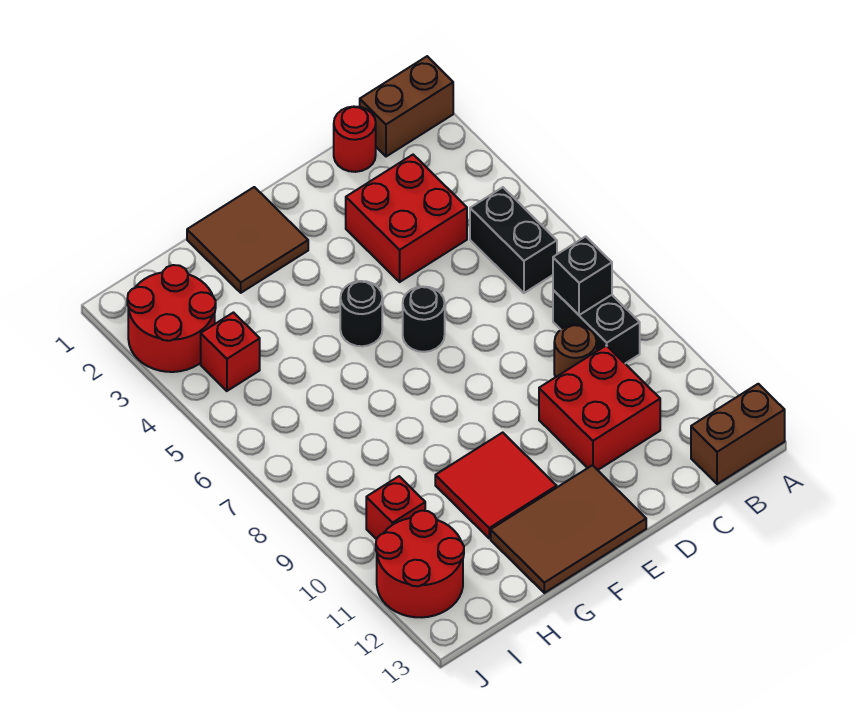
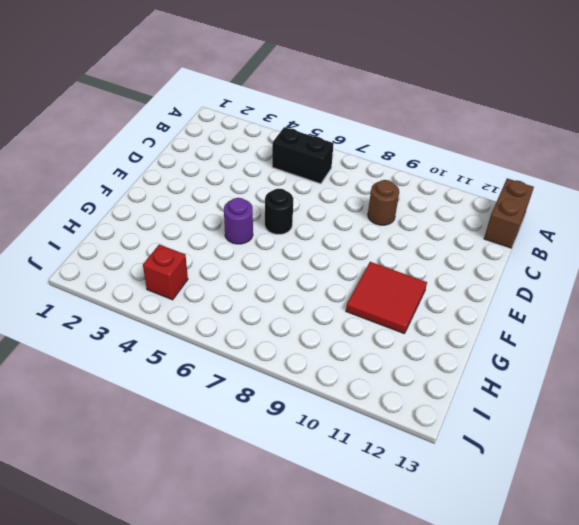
purple round brick F5 level 1 -> black round brick F5 level 1
none -> brown brick A1:B1 level 1
none -> black brick B8:B9 level 1
none -> red round brick C1 level 1

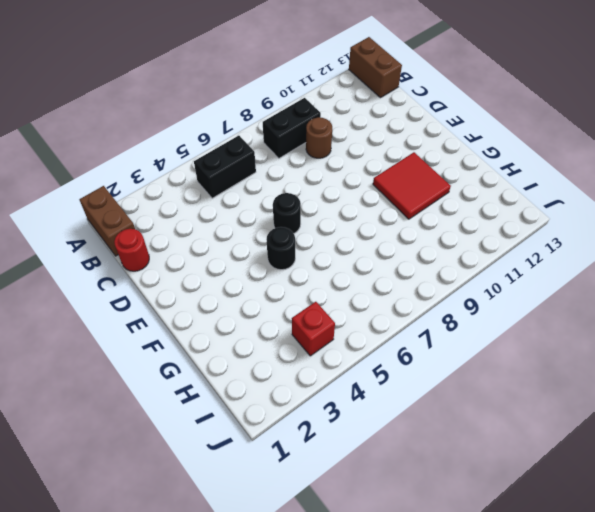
none -> red brick C3:D4 level 1
none -> red brick C10:D11 level 1
none -> brown tile E12:G13 level 1

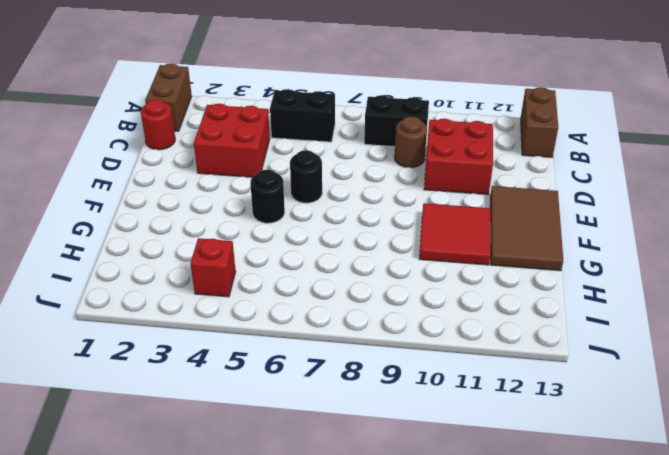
none -> brown tile F1:G2 level 1
none -> red round brick I2:J3 level 1
none -> red brick I10 level 1

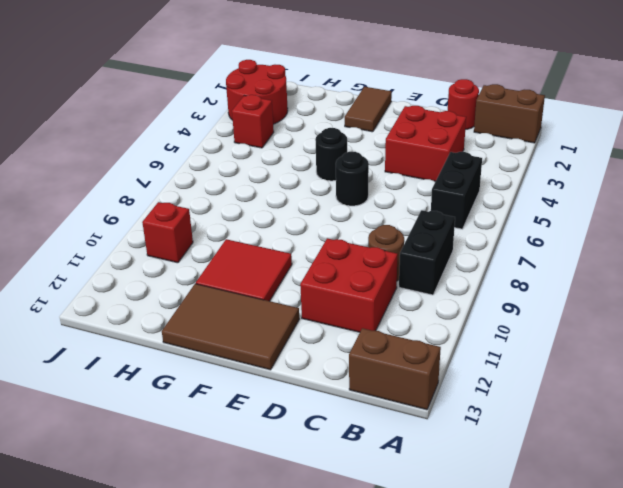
brown tile F1:F2 level 1 -> brown tile F1:G2 level 1
none -> red round brick I11:J12 level 1
none -> black brick B8 level 2

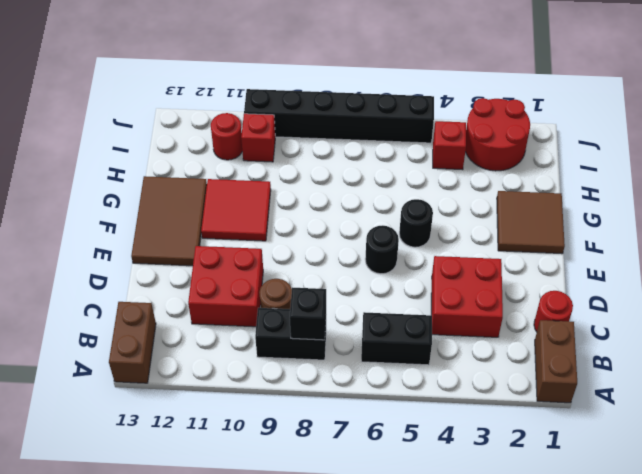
red round brick I11 level 1 -> red round brick I11:J12 level 1
black brick J5:J10 level 1 -> none

